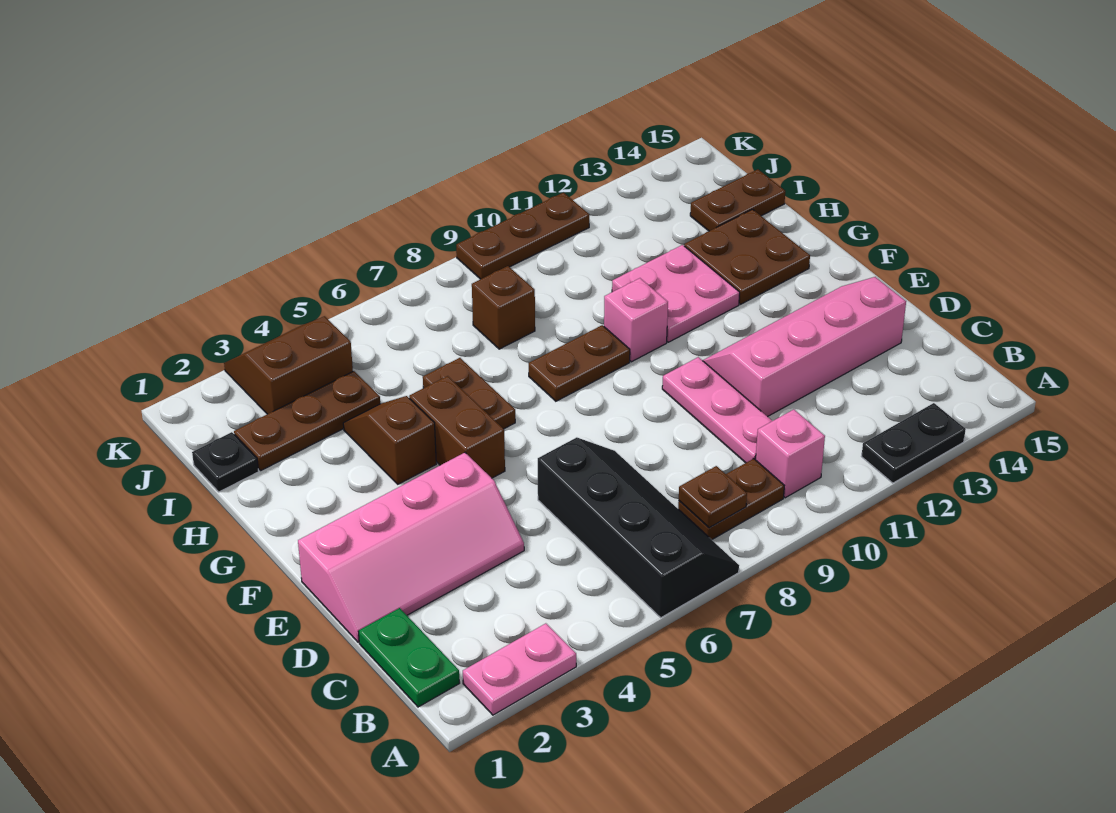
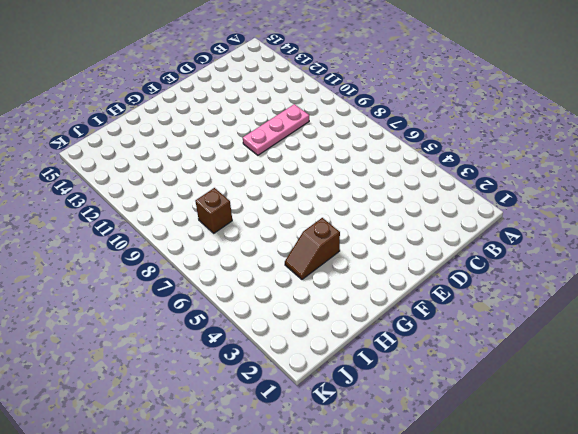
none -> pink plate A2:A3 level 1
none -> black slope A6:D7 level 1 top 6
none -> black plate A12:A13 level 1

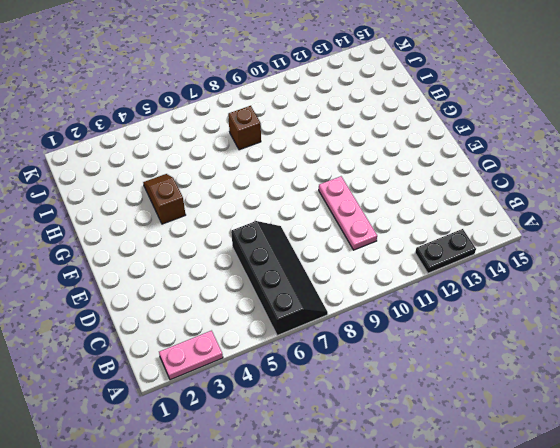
none -> green plate B1:C1 level 1
none -> brown plate B8:B9 level 1
none -> pink brick B10 level 1

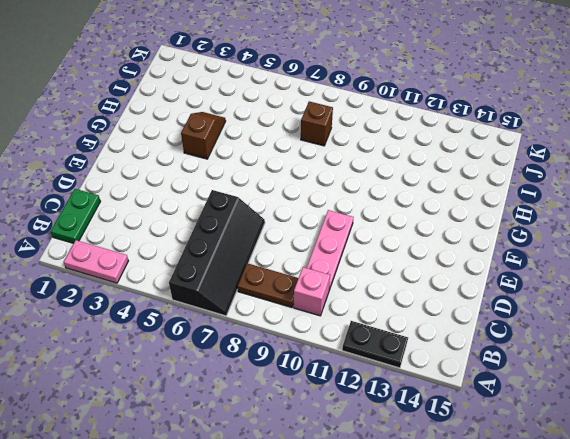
none -> pink slope D1:E4 level 1 top E
none -> pink slope D11:E14 level 1 top D
none -> brown brick F5:G5 level 1

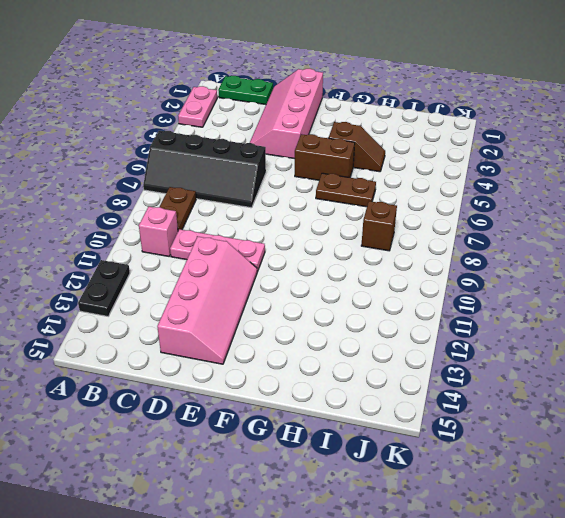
none -> brown plate G8:G9 level 1
none -> pink brick G10 level 1
none -> pink plate G11:H12 level 1

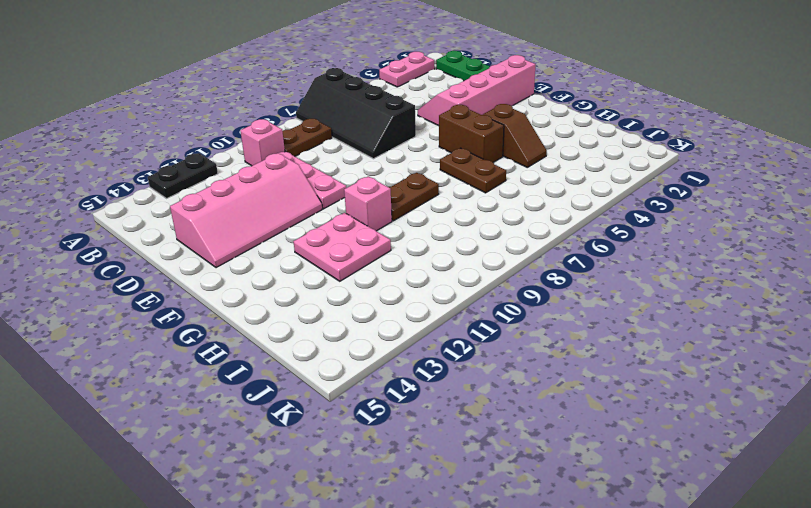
none -> brown plate G13:H14 level 1
none -> black plate I1 level 1
none -> brown plate I2:I4 level 1

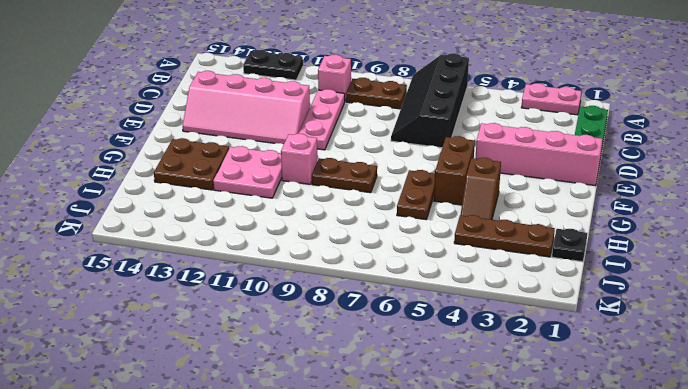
none -> brown brick I8 level 1
none -> brown plate I14:I15 level 1
none -> brown slope J3:K4 level 1 top J

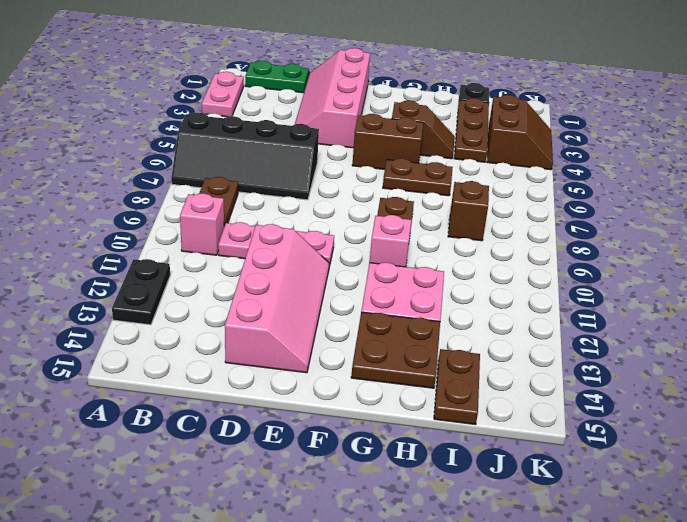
none -> brown plate K9:K11 level 1
none -> brown plate B8 level 2

